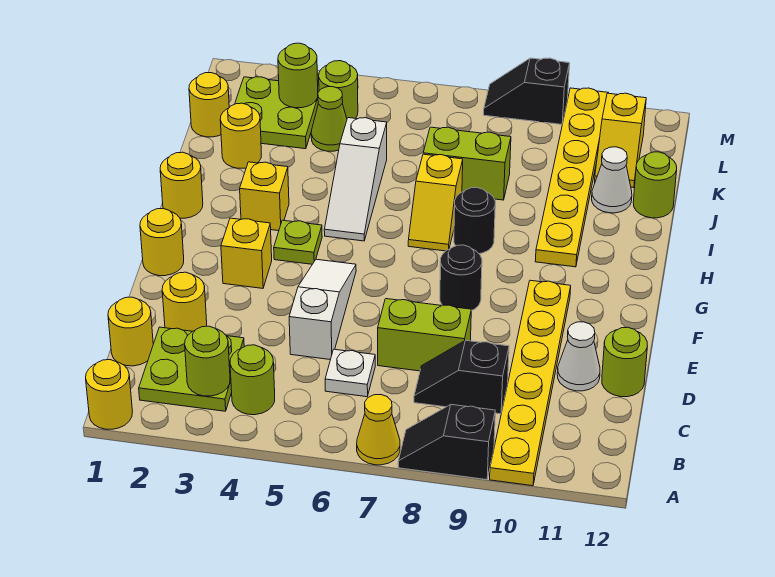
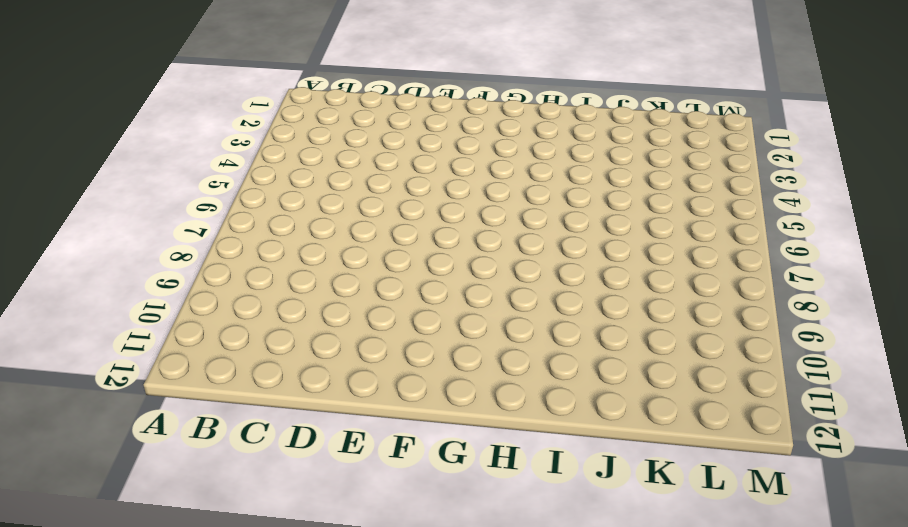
none -> yellow round brick A1 level 1
none -> yellow cone A7 level 1
none -> black slope A8:A9 level 1 top 9
none -> yellow plate A10:F10 level 1

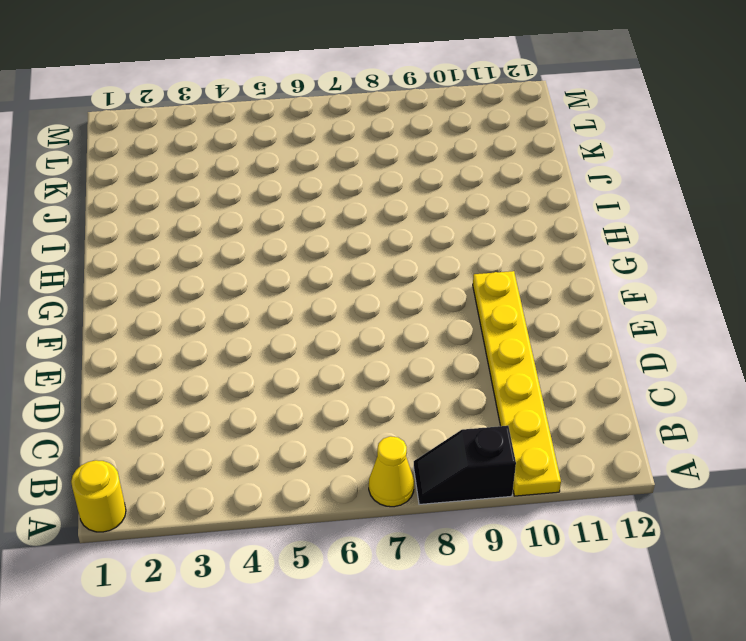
none -> lime plate B2:C3 level 1
none -> lime round brick B4 level 1
none -> yellow round brick C1 level 1
none -> white plate C6 level 1

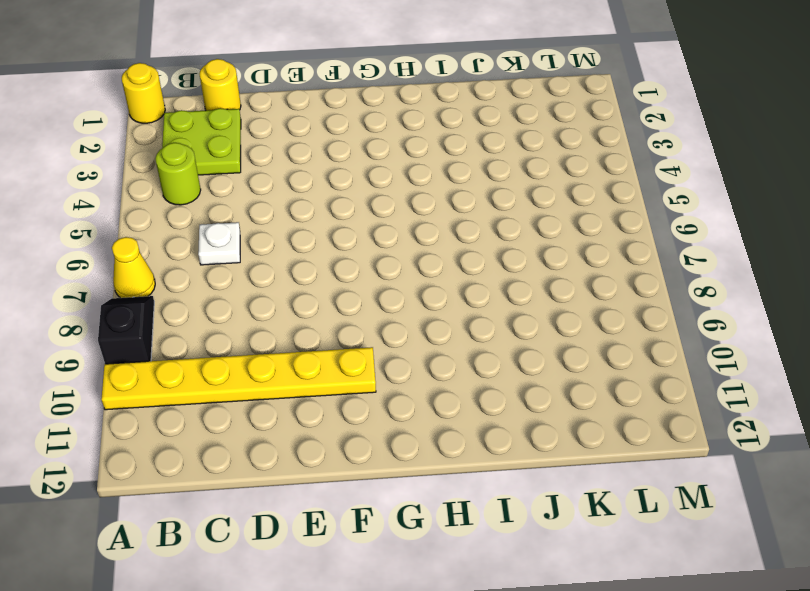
none -> black slope C8:C9 level 1 top 9
none -> yellow round brick D2 level 1
none -> white slope D5:F5 level 1 top D
none -> lime brick D7:D8 level 1

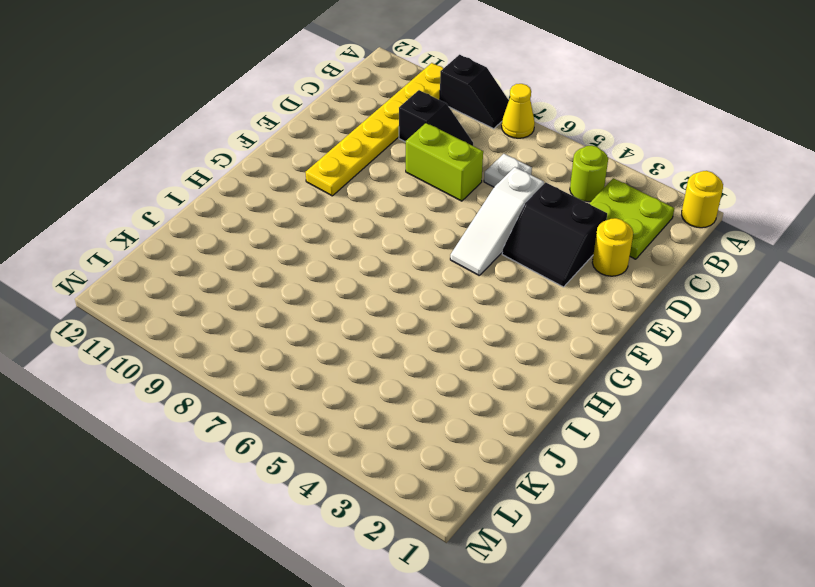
black slope D3:E4 level 1 top D -> none
none -> yellow round brick C1 level 1
none -> white cone D11 level 1
none -> lime round brick D12 level 1
none -> yellow round brick F1 level 1

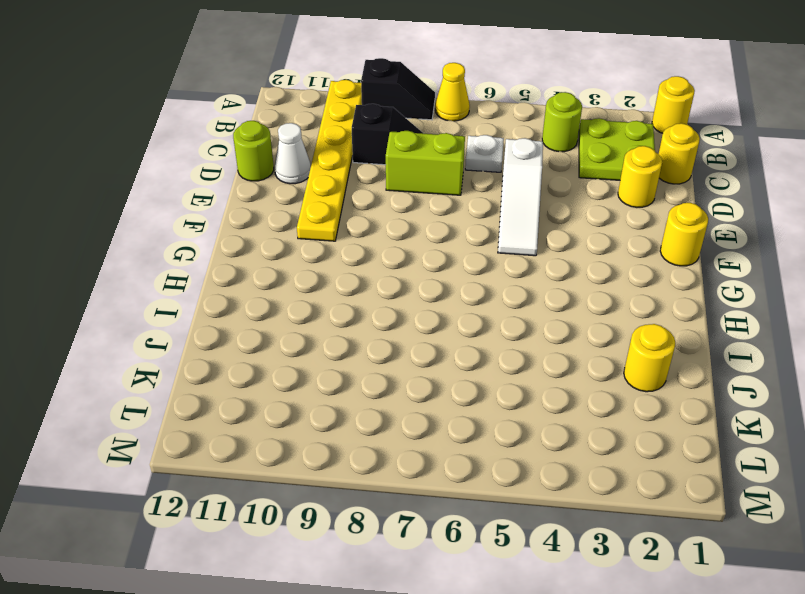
none -> yellow brick F3 level 1
none -> black round brick F8 level 1
none -> lime plate G4 level 1
none -> yellow round brick H1 level 1

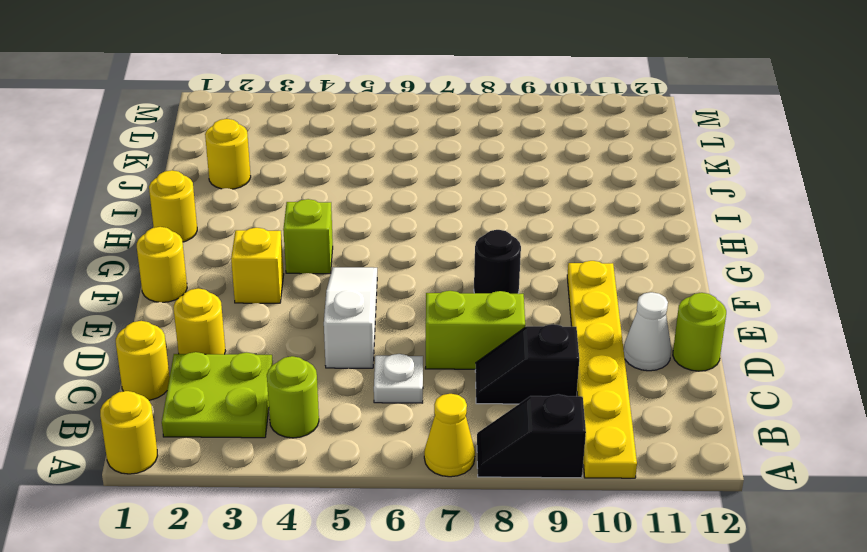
lime brick G4 level 1 -> lime plate G4 level 1
none -> yellow brick H3 level 1
none -> white slope H5:J5 level 1 top J
none -> yellow slope H7:I7 level 1 top I
none -> black round brick H8 level 1

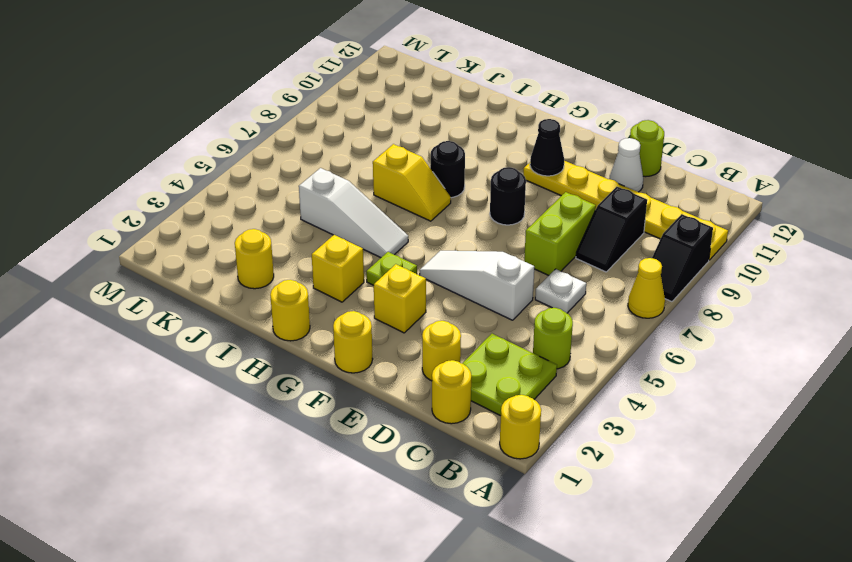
black cone F10 level 2 -> none
none -> yellow plate H10:M10 level 1
none -> lime brick J7:J8 level 1
none -> white cone J11 level 1
none -> lime round brick J12 level 1

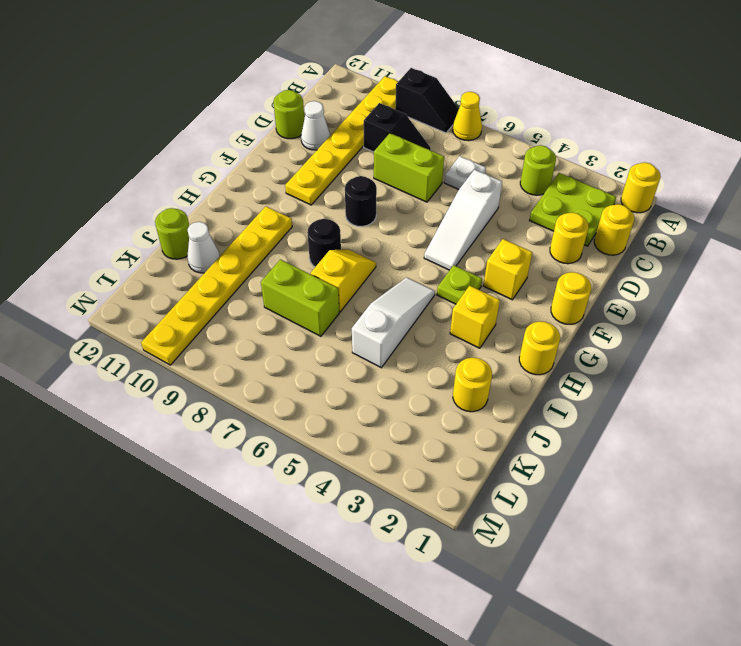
none -> yellow round brick K1 level 1
none -> lime plate K2:L3 level 1
none -> lime cone K4 level 1
none -> yellow slope K11:L11 level 1 top L

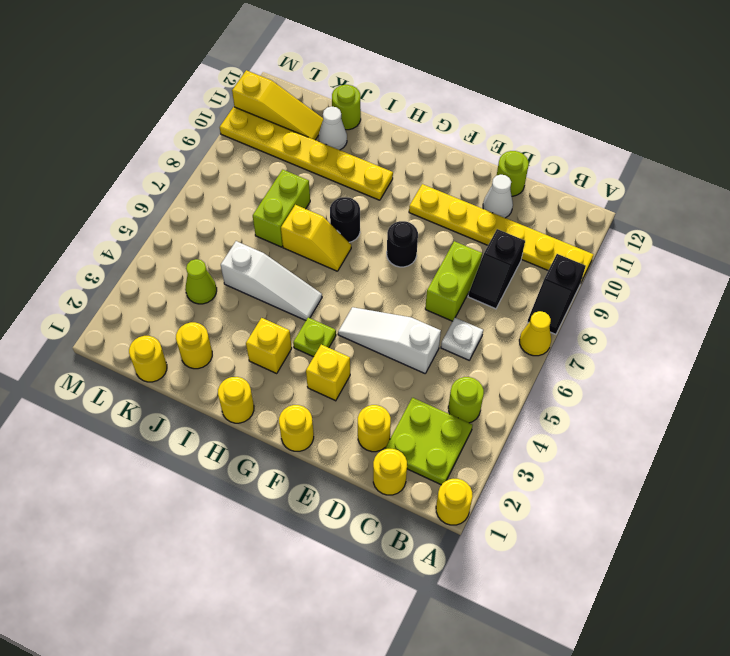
yellow slope K11:M11 level 1 top M -> yellow slope K11:L11 level 1 top L
none -> lime plate K2:L3 level 1
none -> lime round brick L4 level 1
none -> black slope M8:M9 level 1 top 9
none -> lime round brick B3 level 2

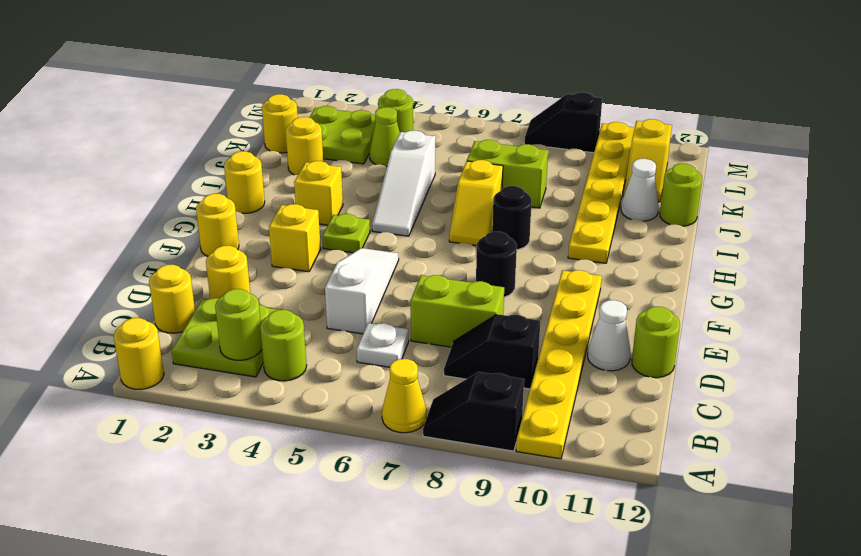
none -> lime round brick L3 level 2

